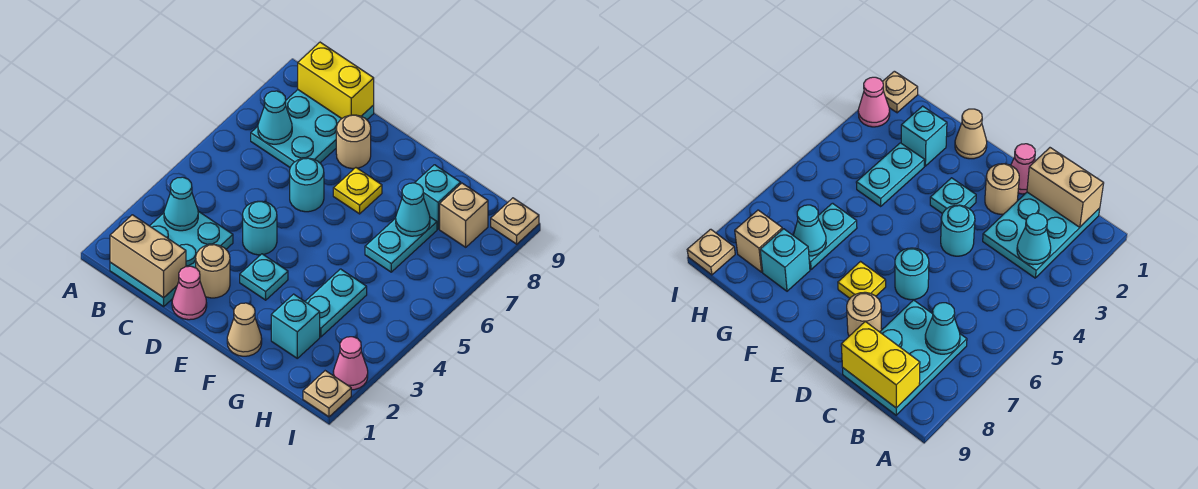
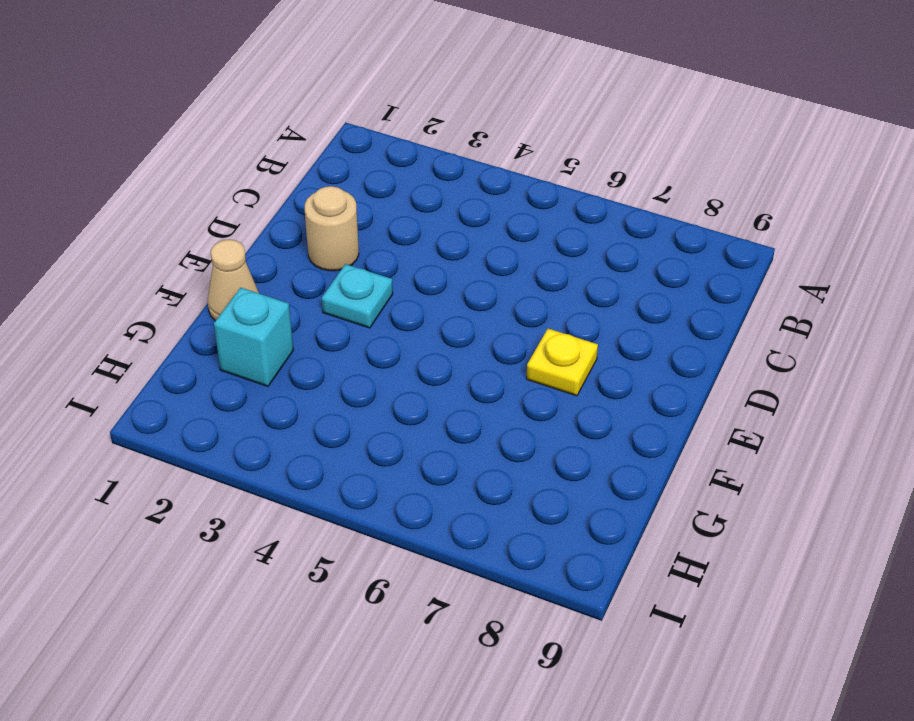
none -> cyan plate B1:C3 level 1
none -> cyan plate B7:C9 level 1
none -> pink cone D1 level 1

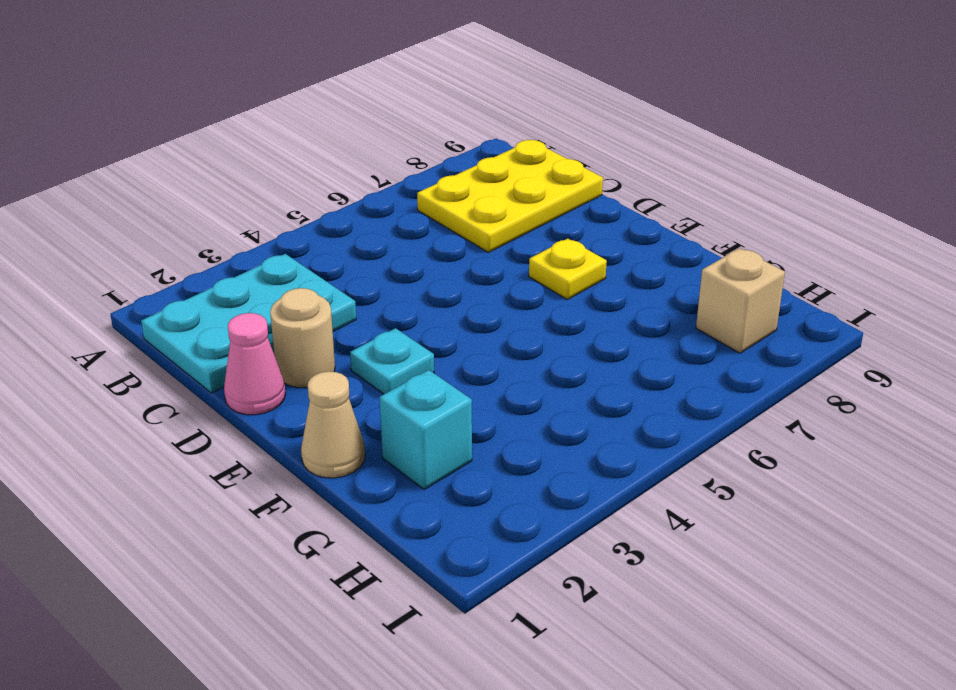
yellow plate B7:C9 level 1 -> cyan plate B7:C9 level 1
none -> cyan round brick D4 level 1
none -> cyan round brick D6 level 1
none -> tan round brick D8 level 1

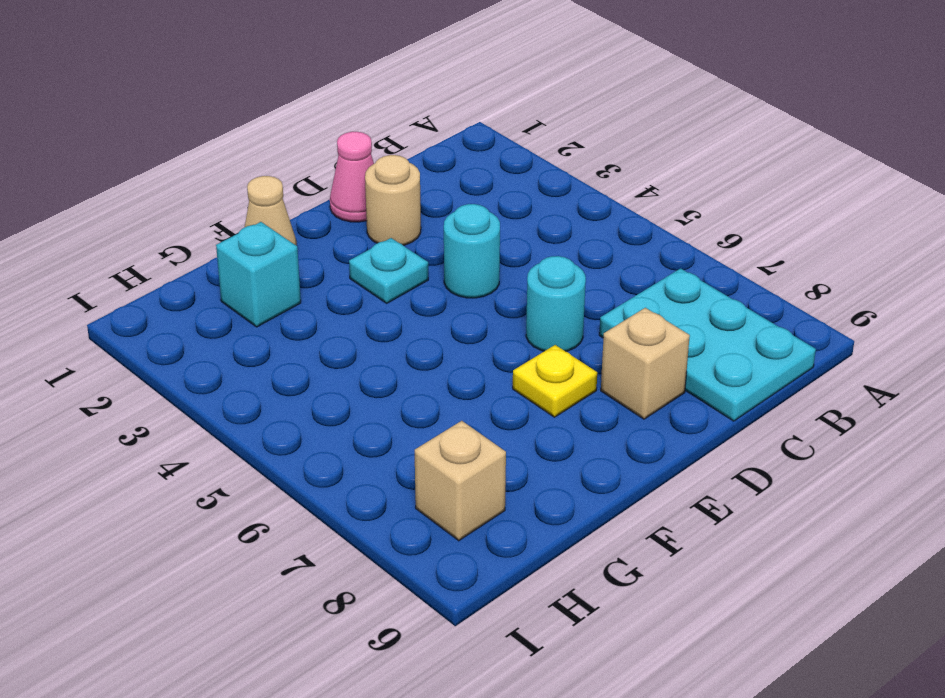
tan brick D8 level 1 -> tan round brick D8 level 1
none -> cyan plate B1:C3 level 1
none -> cyan plate G3:G4 level 1
none -> cyan plate G6:G7 level 1

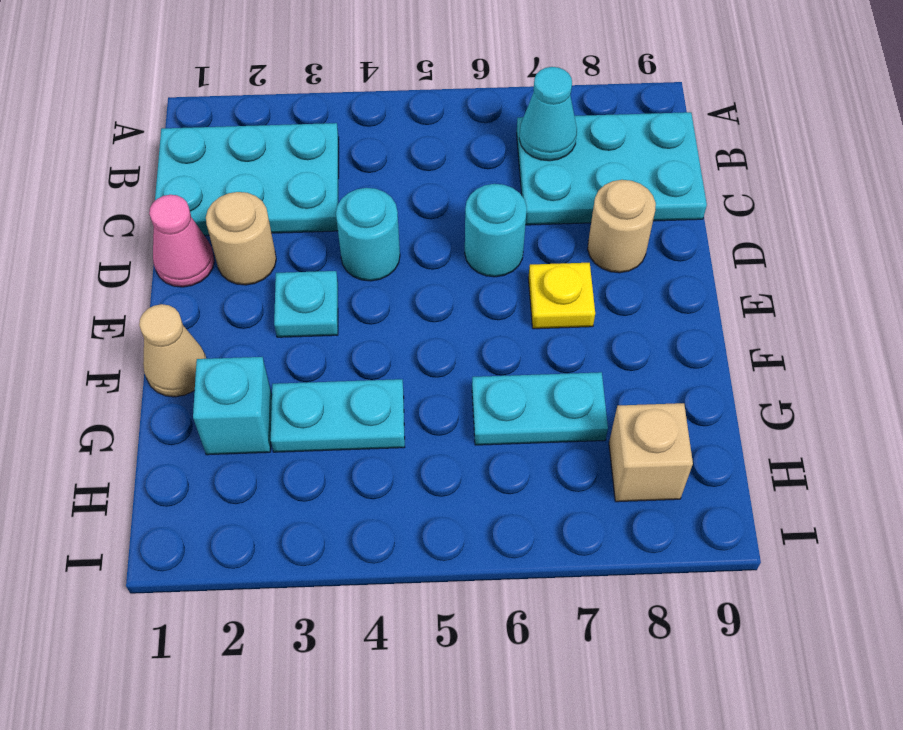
none -> cyan brick G8 level 1
none -> tan plate I1 level 1
none -> pink cone I2 level 1

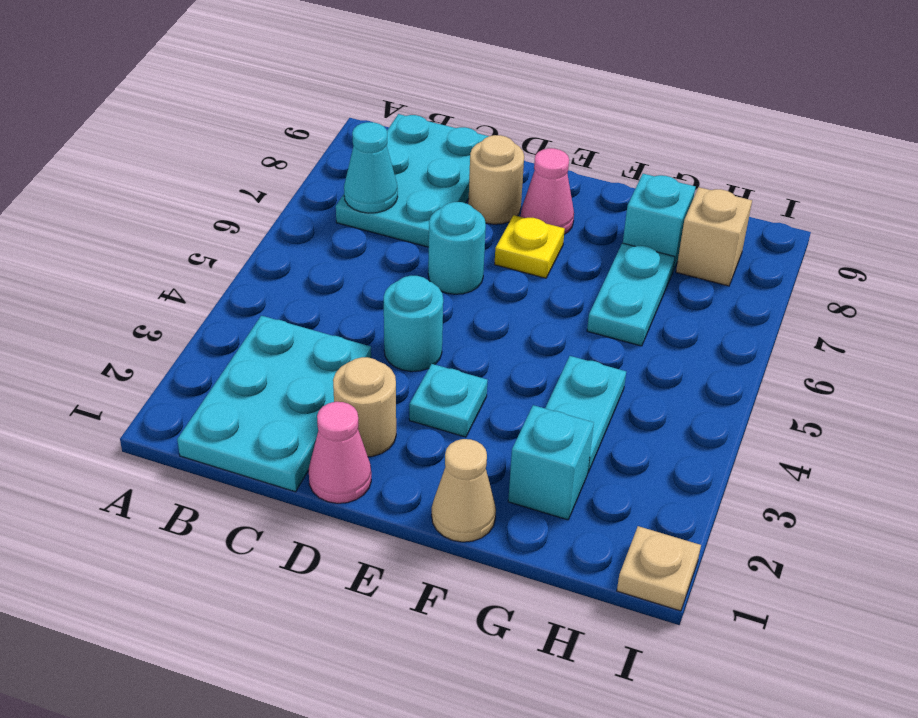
pink cone E8 level 1 -> pink cone I2 level 1
none -> tan plate I9 level 1
none -> tan brick B1:C1 level 2
none -> cyan cone B3 level 2

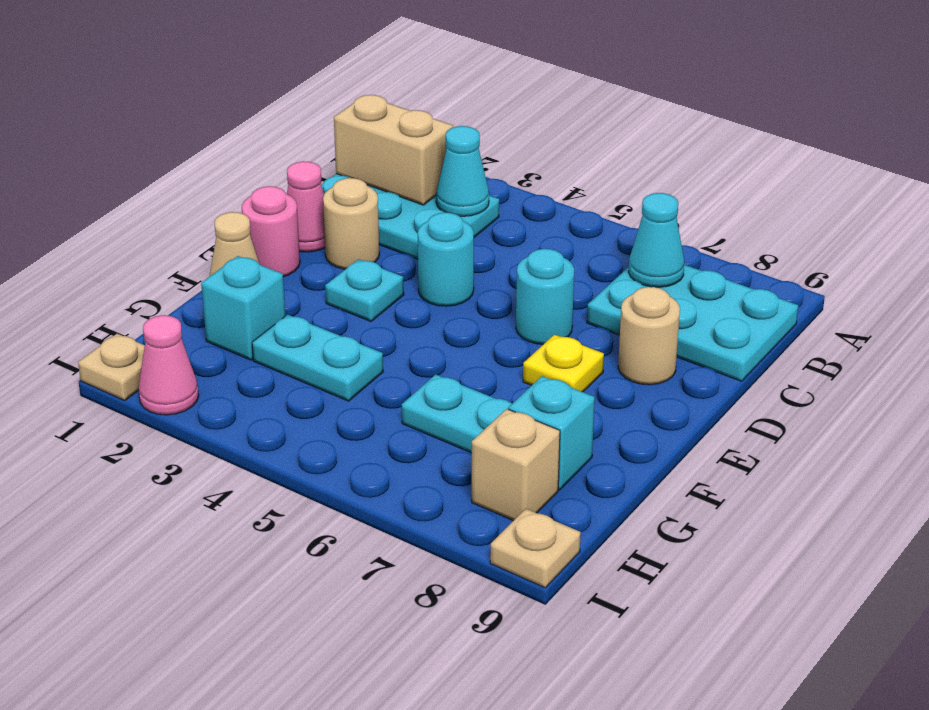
tan brick B1:B2 level 2 -> tan brick B1:C1 level 2
pink round brick E1 level 1 -> none
none -> yellow brick B9:C9 level 2
none -> cyan cone G7 level 2

